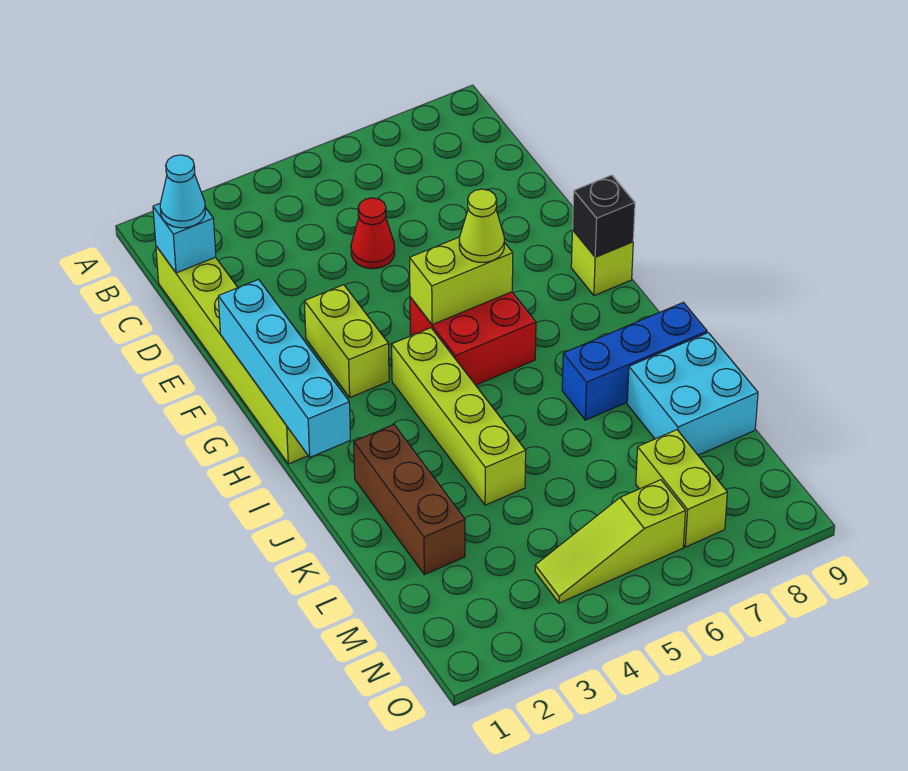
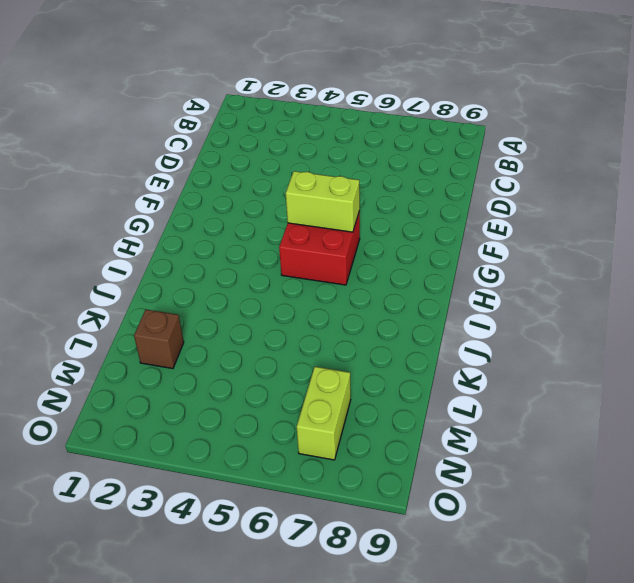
brown brick L2 level 1 -> brown brick J2:L2 level 1
none -> lime brick C1:H1 level 1
none -> red cone D5 level 1
none -> lime brick F3:G3 level 1

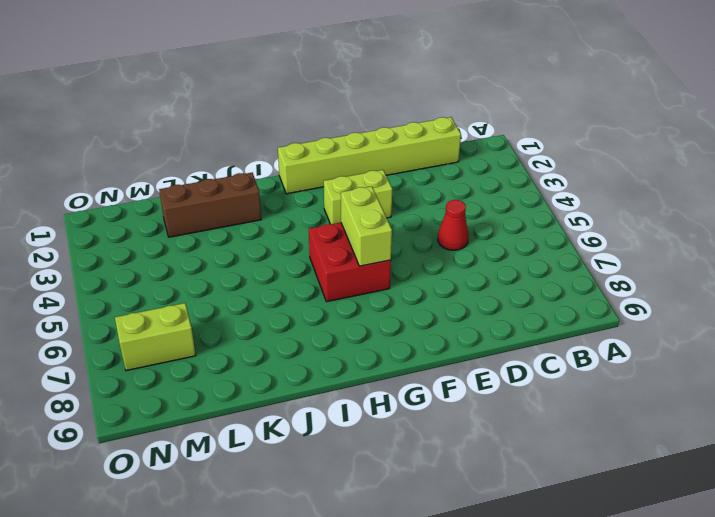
none -> lime brick G9 level 1
none -> lime brick H4:K4 level 1
none -> blue brick J7:J9 level 1

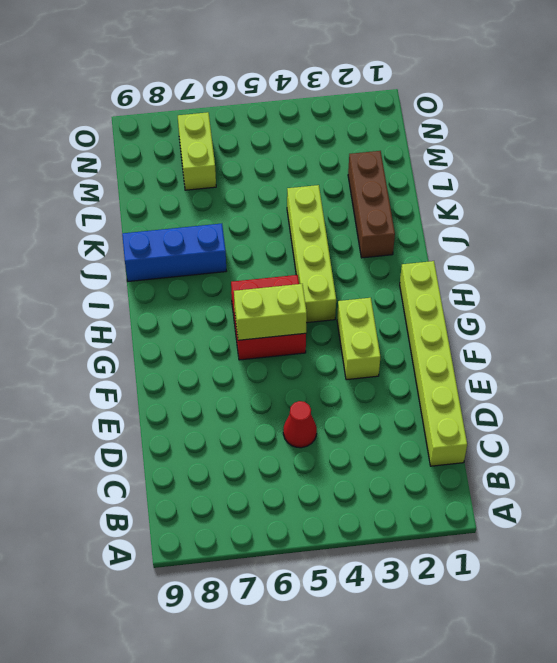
none -> lime brick G9 level 1
none -> cyan brick K8:L9 level 1
none -> lime slope N4:N6 level 1 top 6

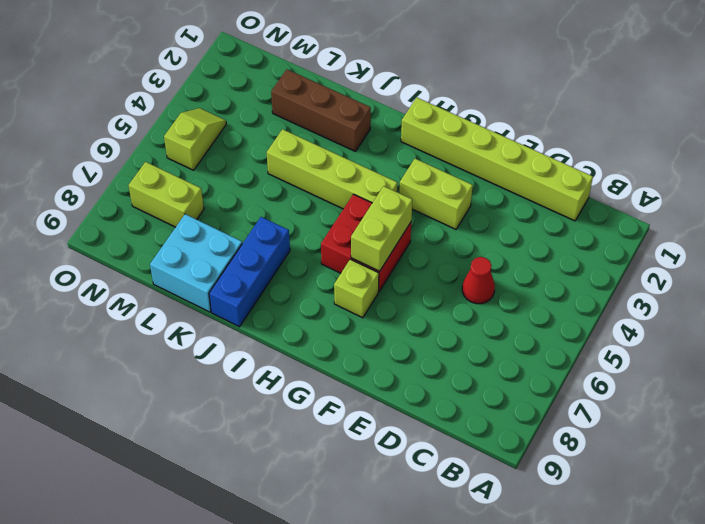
lime brick G7 level 1 -> lime brick G9 level 1
lime slope N4:N5 level 1 top 5 -> lime slope N4:N6 level 1 top 6
none -> cyan brick C1 level 2
none -> cyan brick F1:I1 level 2
none -> black brick G9 level 2

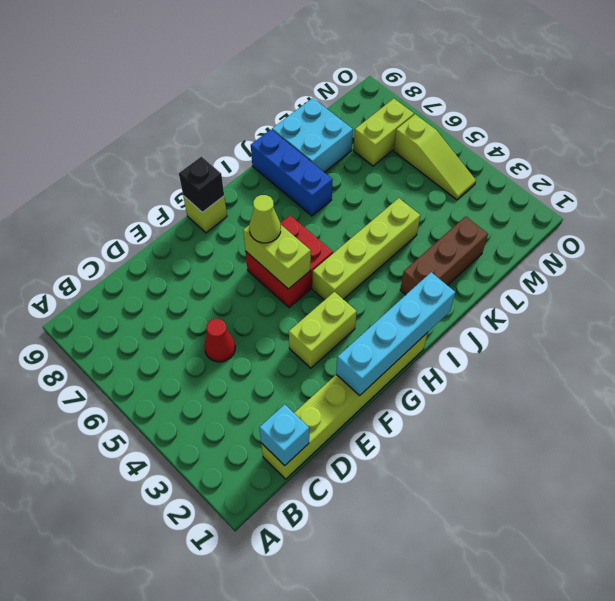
none -> cyan cone C1 level 3

